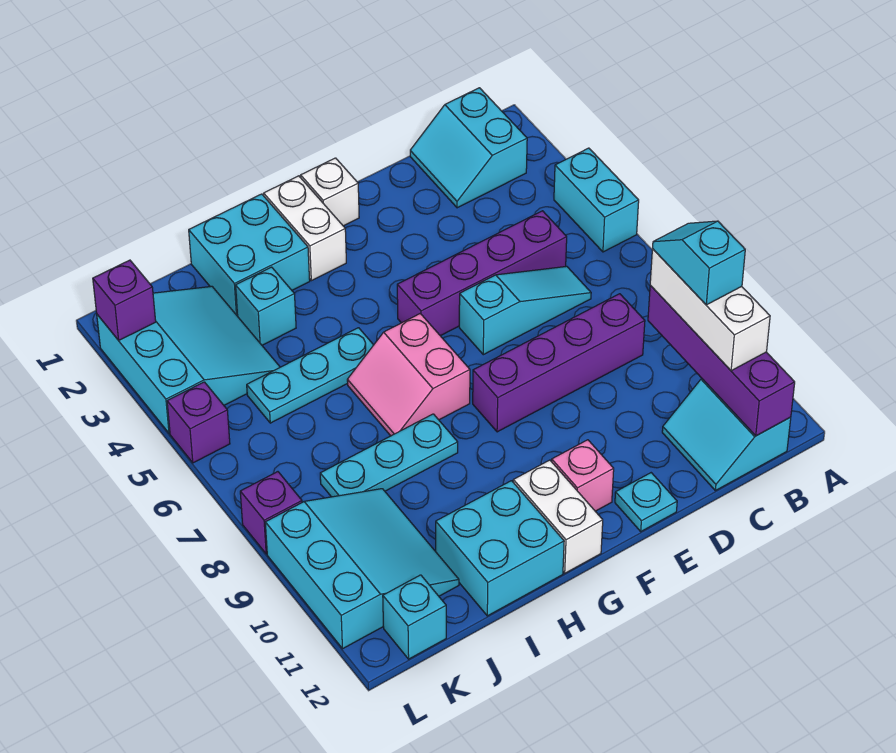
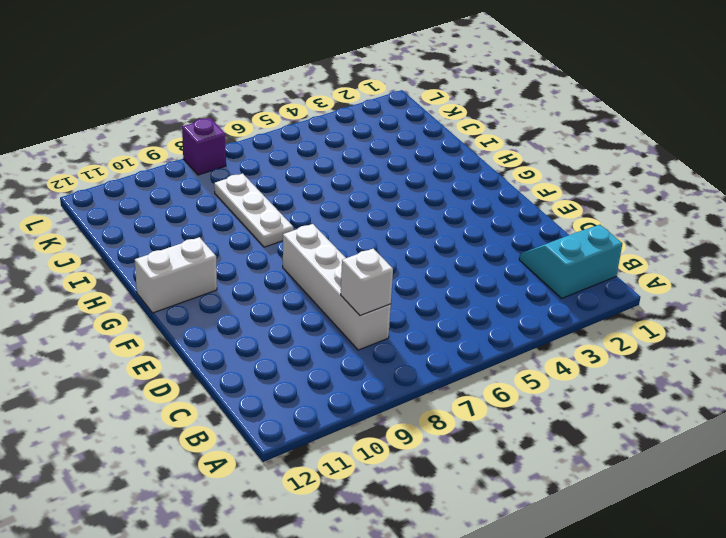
white brick C8:F8 level 1 -> purple brick C8:F8 level 1
white brick C8 level 2 -> white brick F1 level 1
white plate H8:J8 level 1 -> cyan plate H8:J8 level 1
none -> cyan brick A4:A5 level 1
none -> cyan slope B11:C12 level 1 top B
none -> purple brick C5:F5 level 1

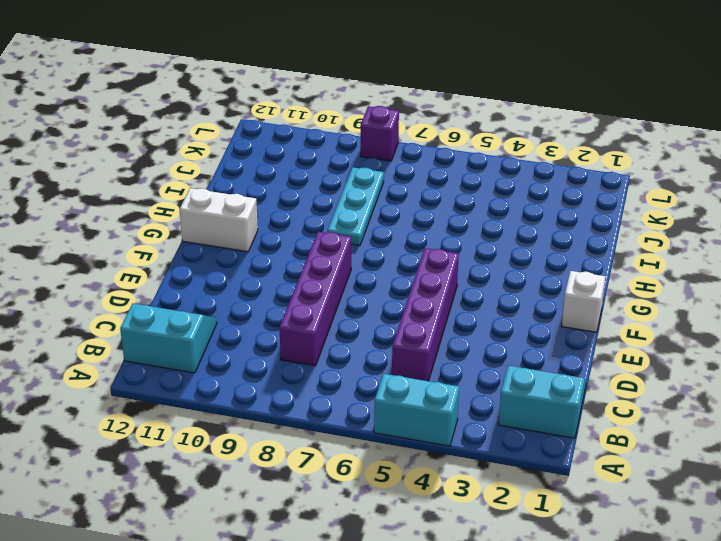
none -> cyan slope C6:E6 level 1 top E
none -> cyan plate E12 level 1
none -> pink brick F11 level 1

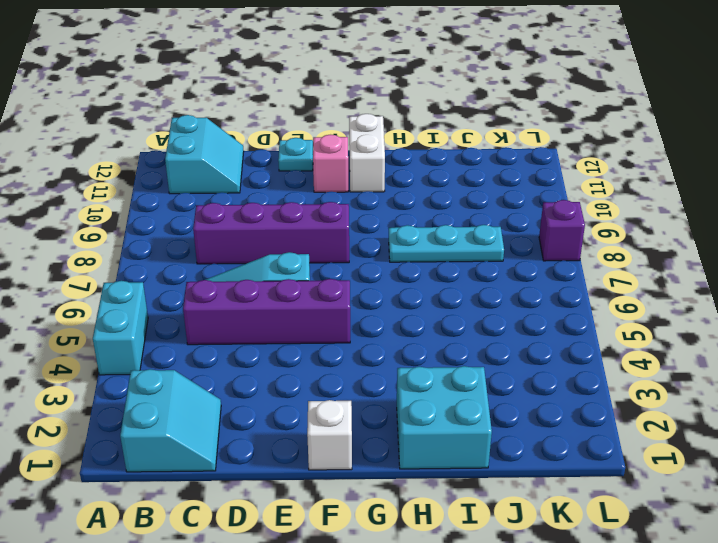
none -> white brick G1:G2 level 1
none -> pink slope G6:H7 level 1 top G
none -> cyan plate H5:J5 level 1

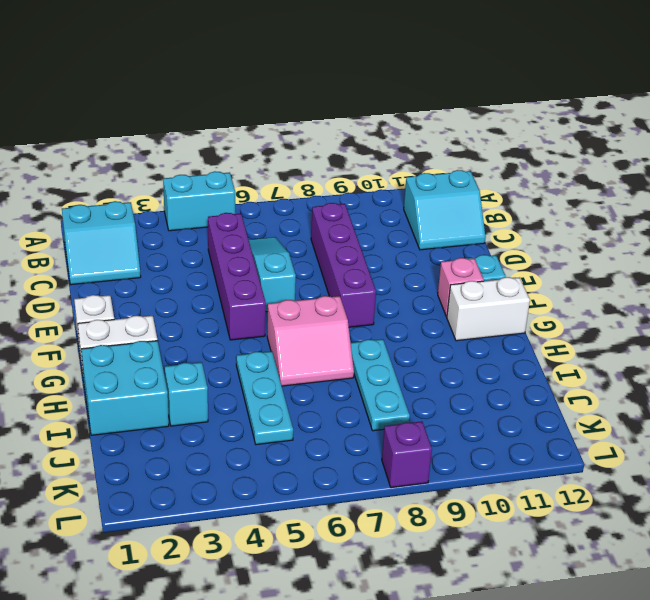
none -> cyan brick H11:I12 level 1
none -> cyan slope J2:L4 level 1 top L
none -> cyan slope J9:L11 level 1 top L

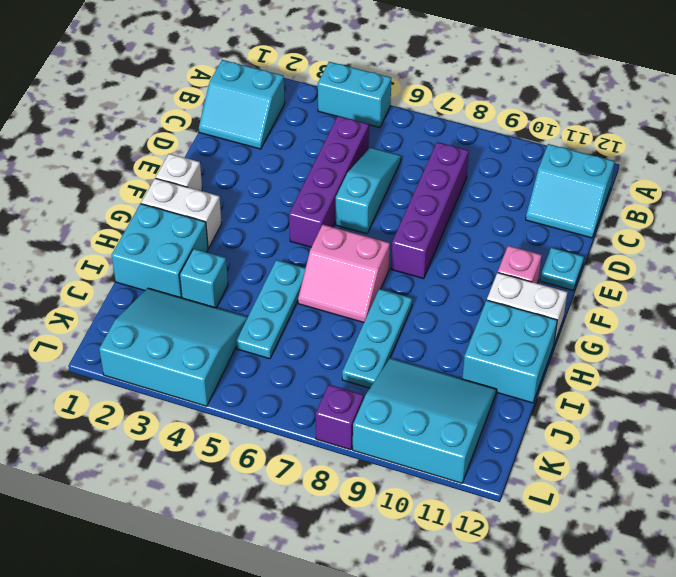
none -> cyan brick K12 level 1
none -> purple brick L5 level 1
none -> purple brick B9:B12 level 2

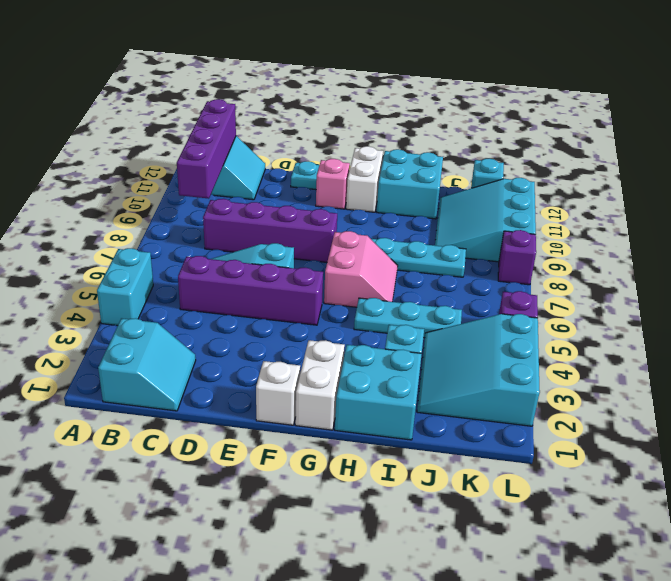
none -> purple brick L2 level 2
none -> white brick B9:B11 level 3
none -> cyan slope B9:B10 level 4 top 10

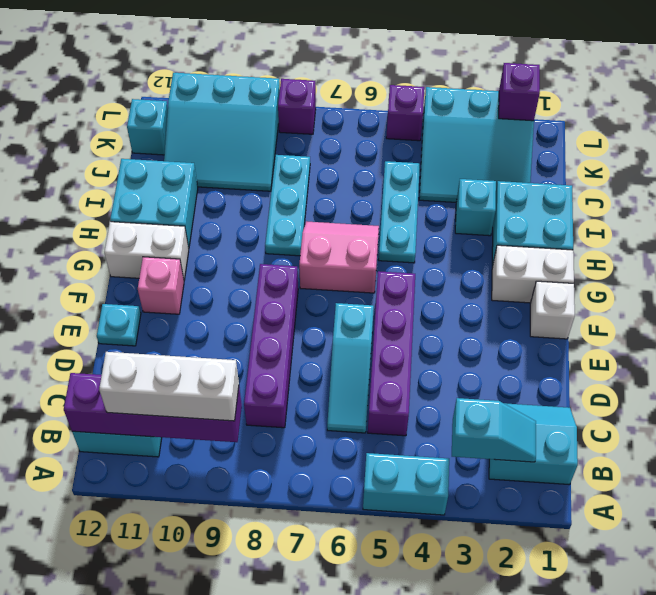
cyan slope B2:B3 level 2 top 3 -> cyan slope B9:B10 level 4 top 10

